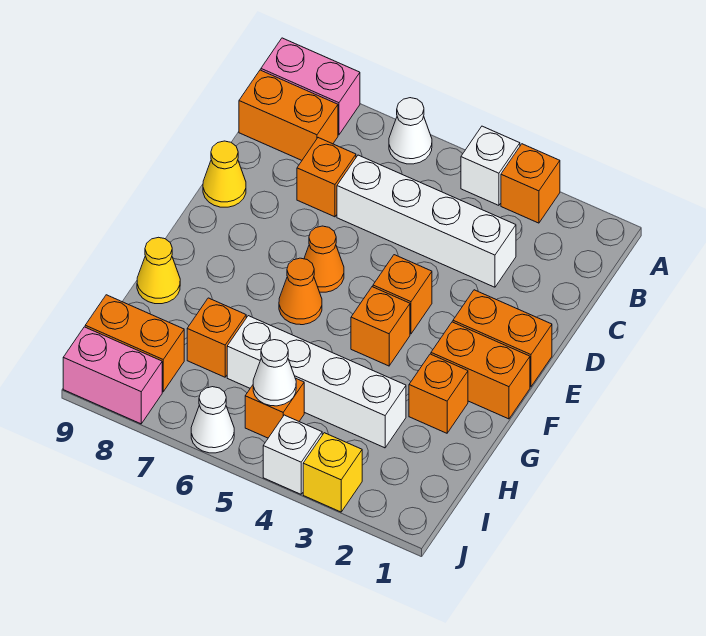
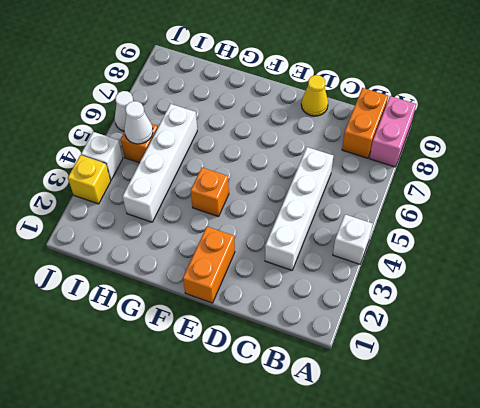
none -> orange brick A3 level 1
none -> white cone A6 level 1
none -> orange brick C7 level 1

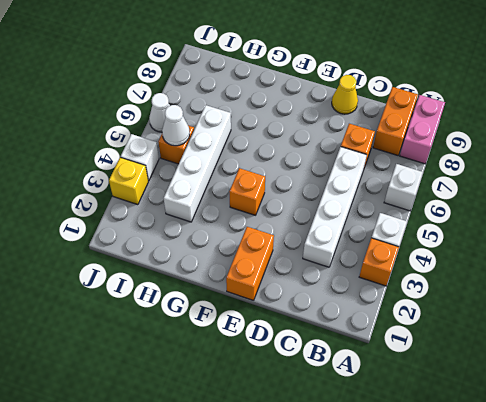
white brick A6 level 1 -> white cone A6 level 1
none -> orange brick E4 level 1
none -> orange cone E6 level 1
none -> orange brick F1:F2 level 1

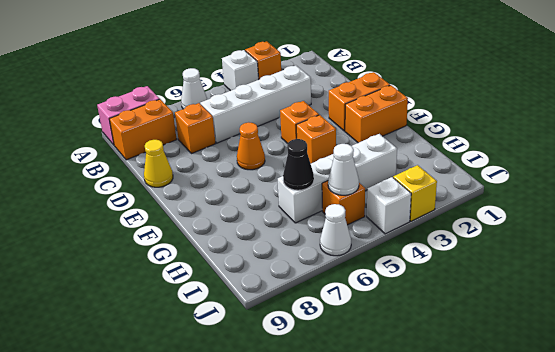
black cone H6 level 2 -> none
none -> orange cone F6 level 1
none -> orange brick G2 level 1
none -> yellow cone G9 level 1

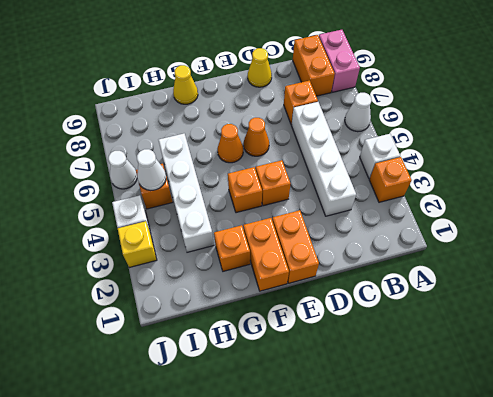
none -> orange brick H7 level 1
none -> orange brick I8:I9 level 1
none -> pink brick J8:J9 level 1

